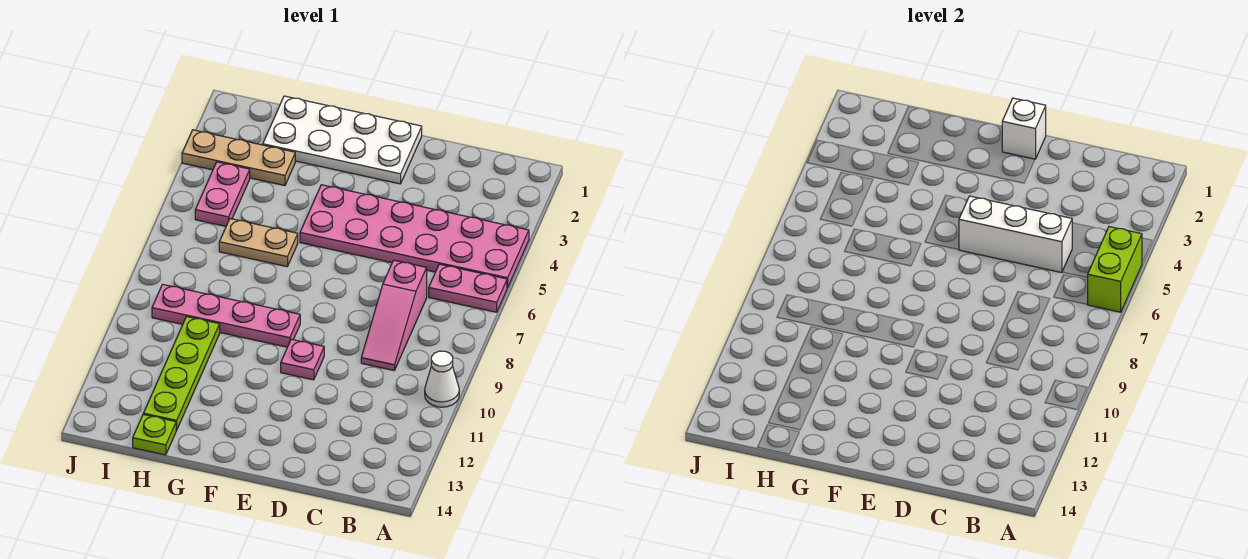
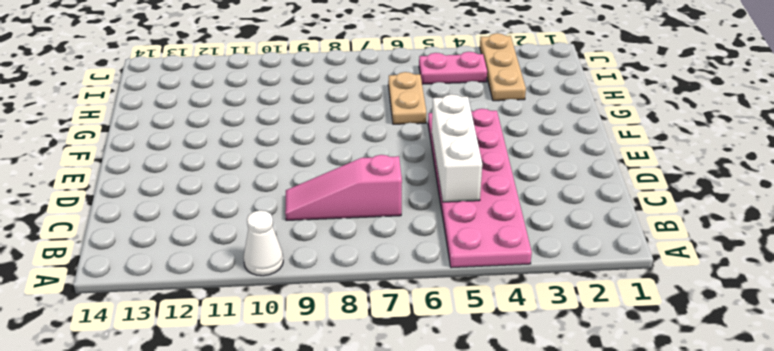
none -> pink plate A6:B6 level 1
none -> white plate E1:H2 level 1
none -> pink plate E10 level 1

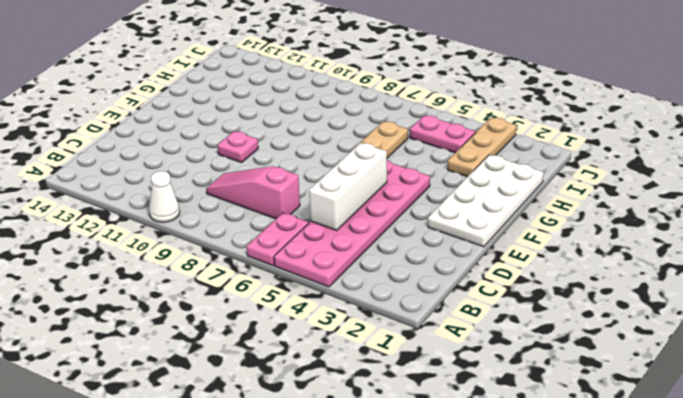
none -> pink plate F9:I9 level 1
none -> lime plate H10:H13 level 1
none -> lime plate H14 level 1

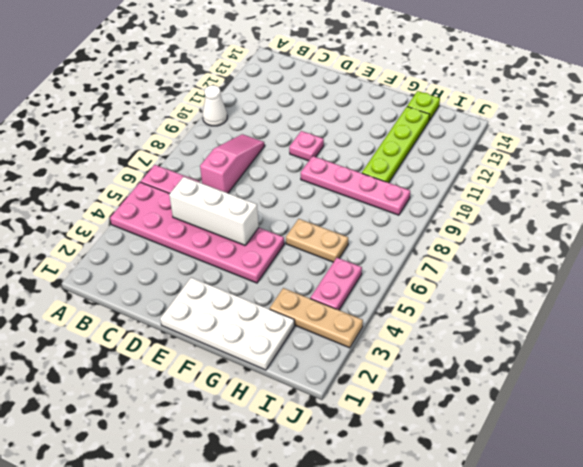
none -> lime brick A5:A6 level 2
none -> white brick E1 level 2

